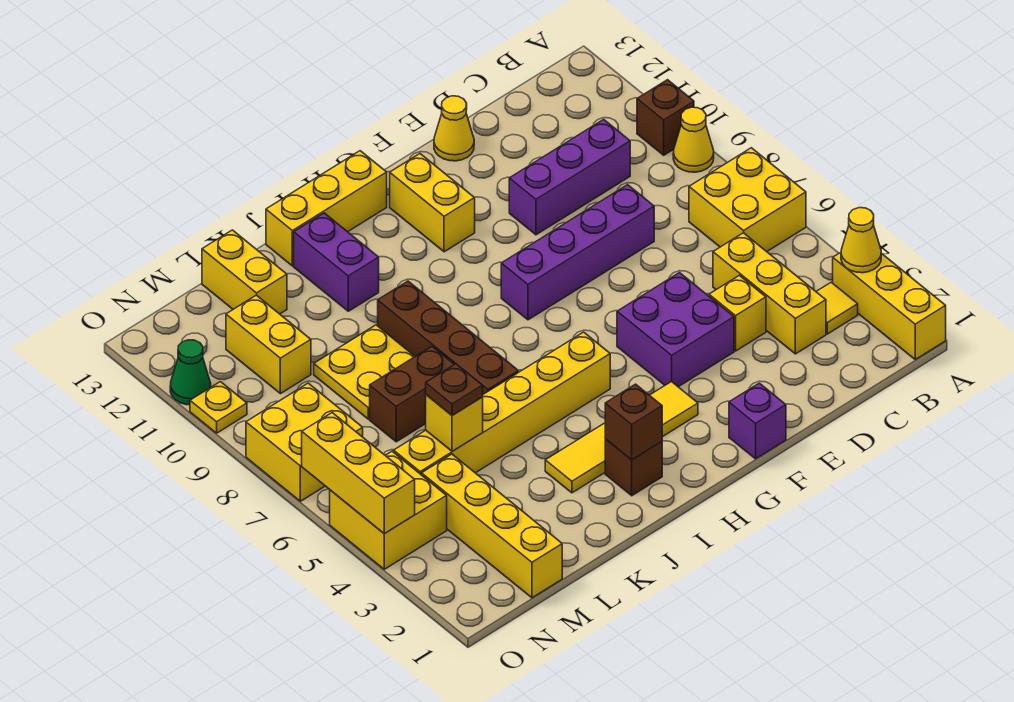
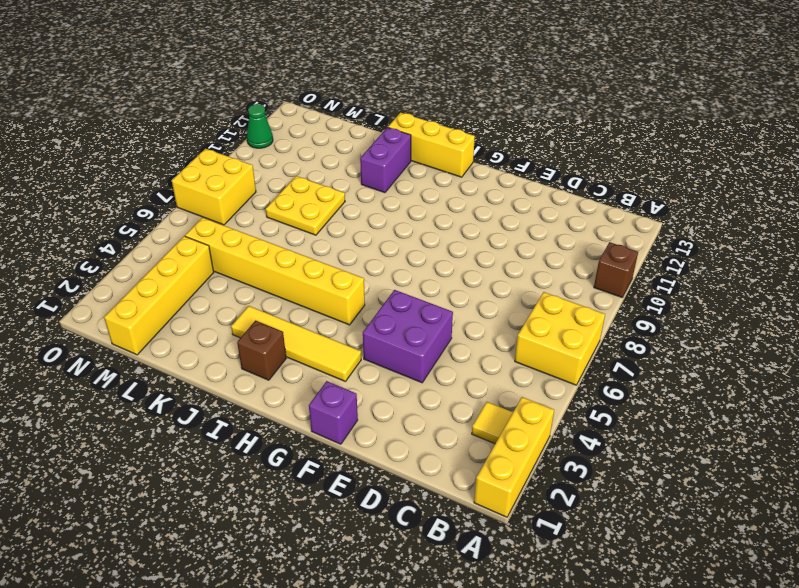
none -> yellow cone A9 level 1
none -> yellow brick C3:C5 level 1
none -> purple brick C10:E10 level 1
none -> yellow brick D4 level 1

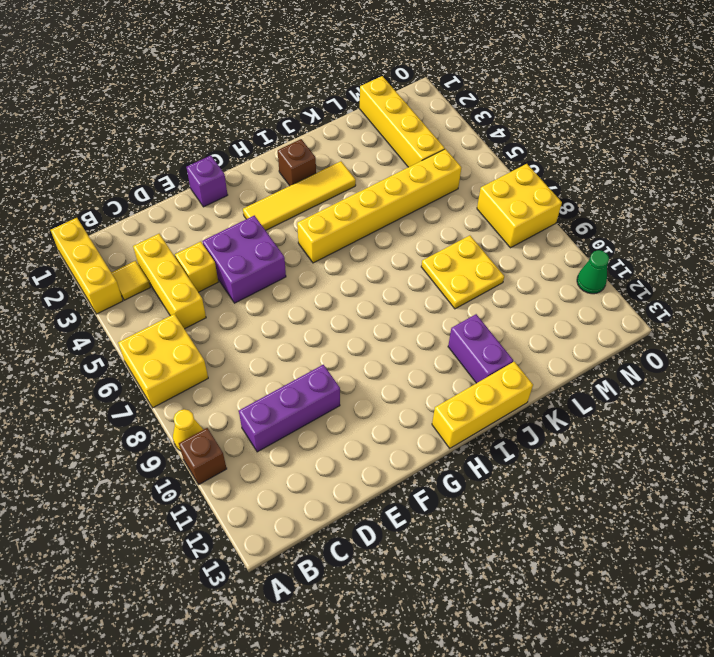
none -> purple brick D8:G8 level 1
none -> yellow cone E13 level 1
none -> yellow brick G11:G12 level 1
none -> brown brick J6:J9 level 1

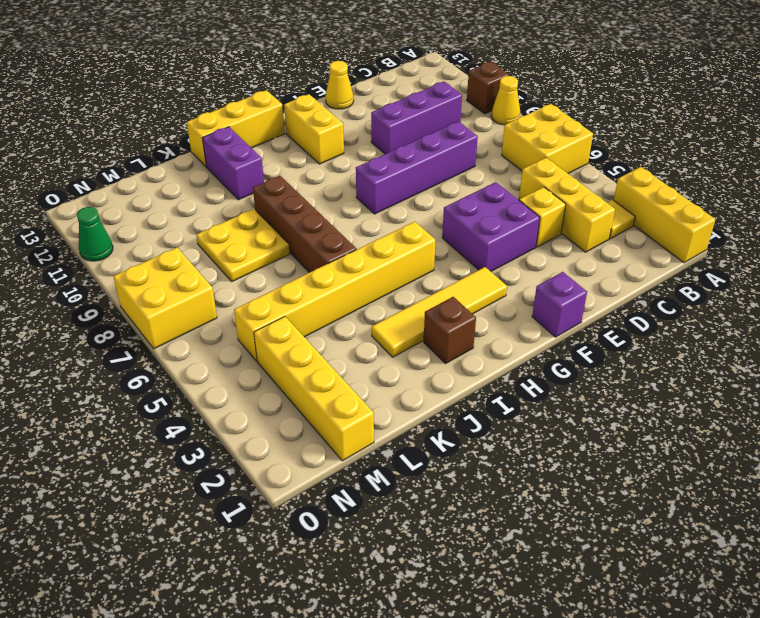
none -> brown brick K7:L7 level 1
none -> yellow brick L12:L13 level 1
none -> yellow brick M10:M11 level 1
none -> yellow brick N4:O5 level 1

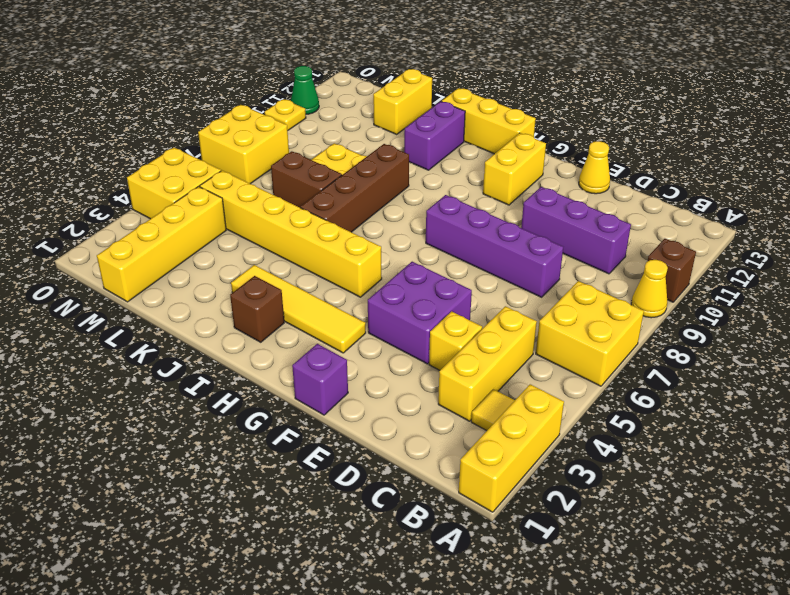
none -> yellow brick M10:M11 level 1
none -> yellow cone A3 level 2
none -> brown brick I2 level 2
none -> yellow brick L5 level 2

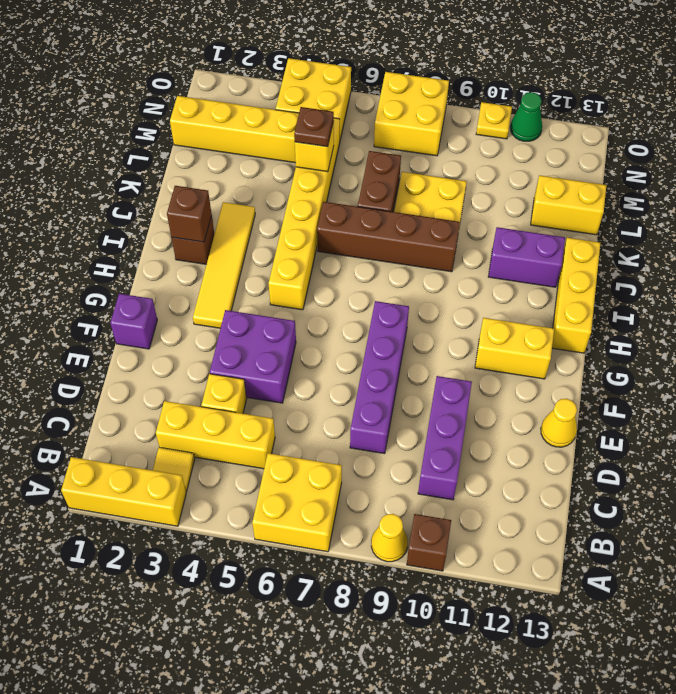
none -> yellow brick M10:M11 level 1
none -> yellow cone A3 level 2
none -> yellow brick O4:O6 level 2

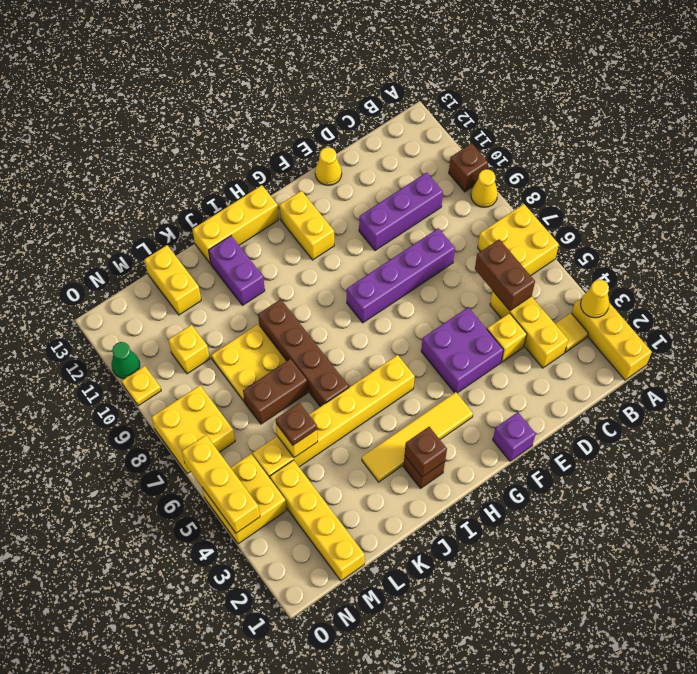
brown brick C5:C6 level 2 -> none
yellow brick M10 level 1 -> yellow brick M10:M11 level 1

